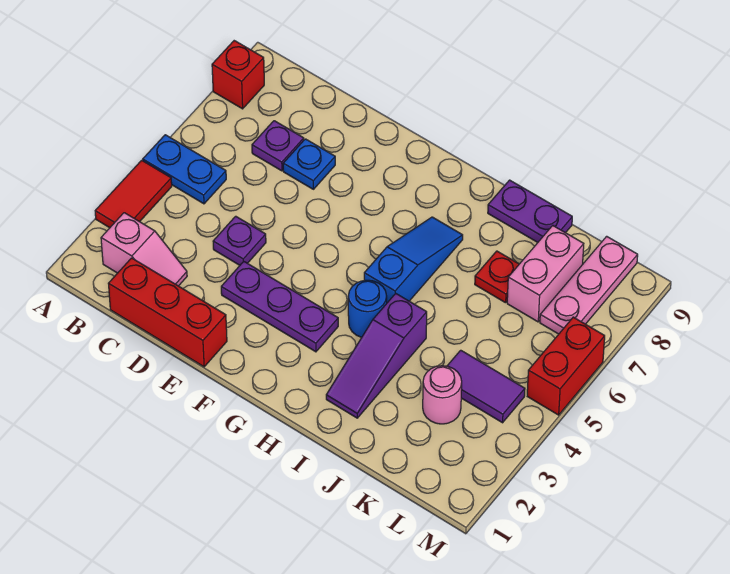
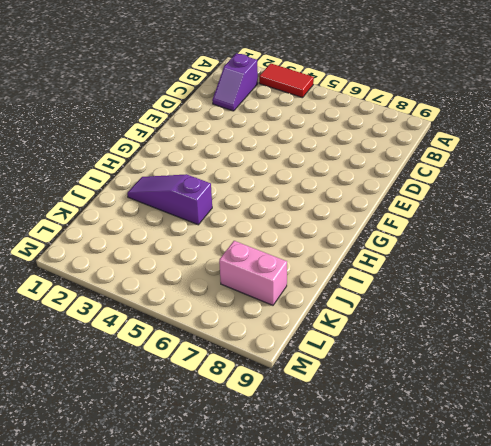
purple slope B2:C2 level 1 top B -> pink slope B2:C2 level 1 top B
none -> blue plate A5:B5 level 1
none -> red brick A8 level 1
none -> red brick C1:E1 level 1

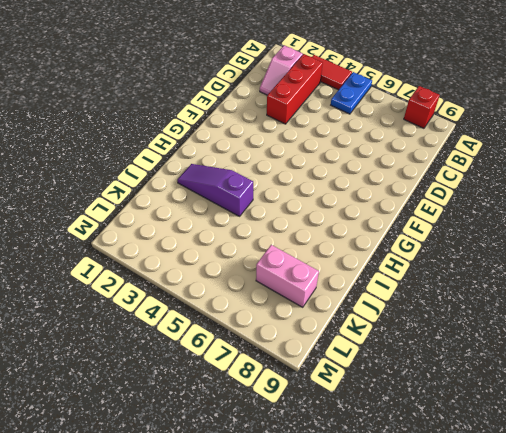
red brick B3:D3 level 1 -> red brick C1:E1 level 1
none -> purple plate C7 level 1
none -> purple plate D4 level 1
none -> blue plate D7 level 1

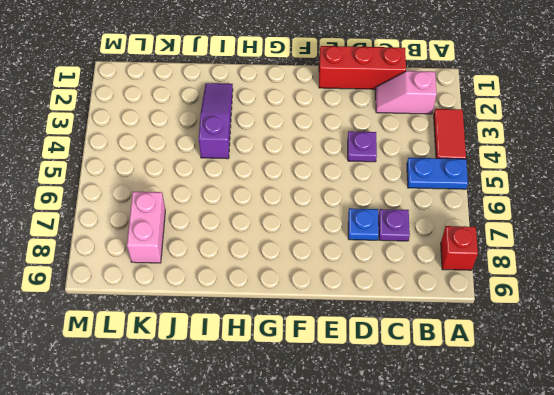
none -> purple plate E3:G3 level 1
none -> blue round brick H4 level 1
none -> blue slope H5:H7 level 1 top 5

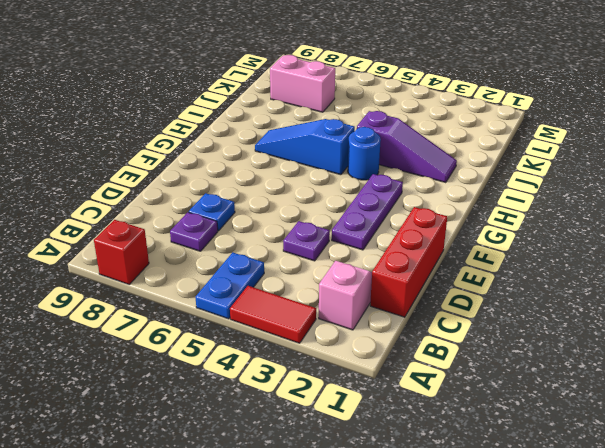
none -> purple plate I9:J9 level 1
none -> red plate J7 level 1
none -> pink round brick K3 level 1

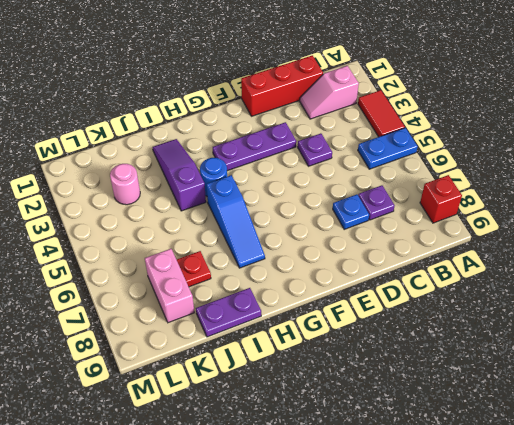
none -> purple tile K4:L4 level 1
none -> pink plate L7:L9 level 1
none -> red brick M5:M6 level 1

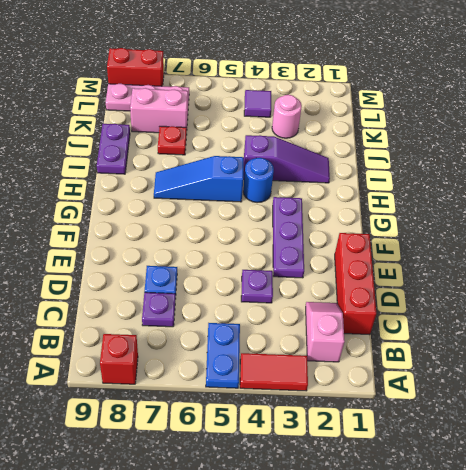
purple tile L4 level 1 -> purple tile K4:L4 level 1
red brick M8:M9 level 1 -> red brick M5:M6 level 1

